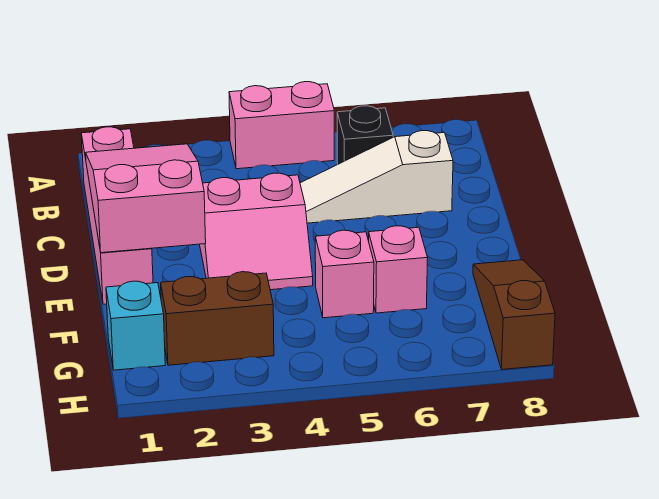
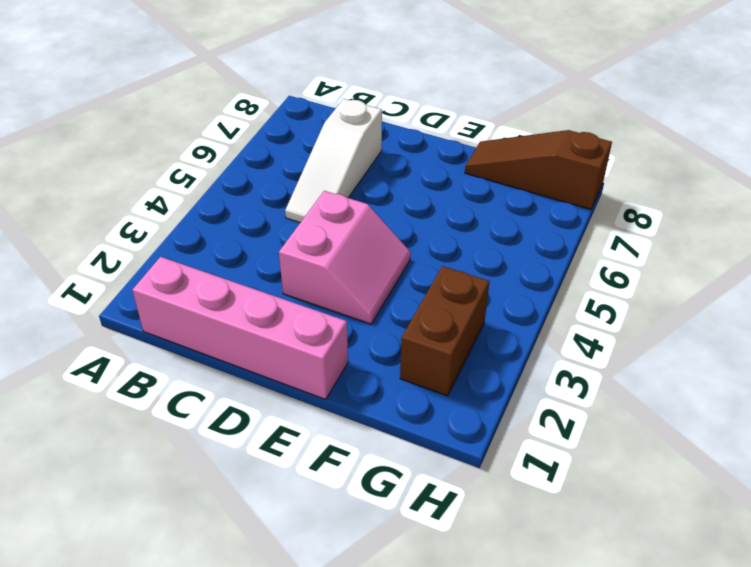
none -> pink brick A4:A5 level 1
none -> black brick B6 level 1

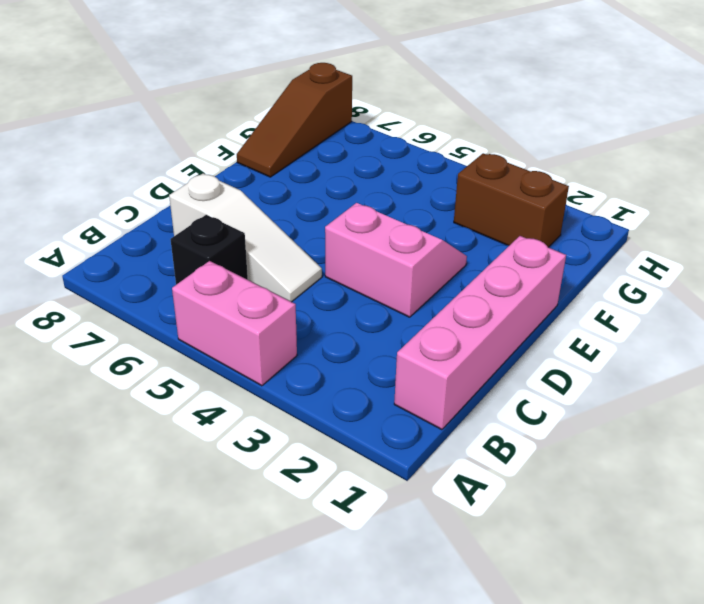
none -> pink brick F5 level 1
none -> pink brick F6 level 1

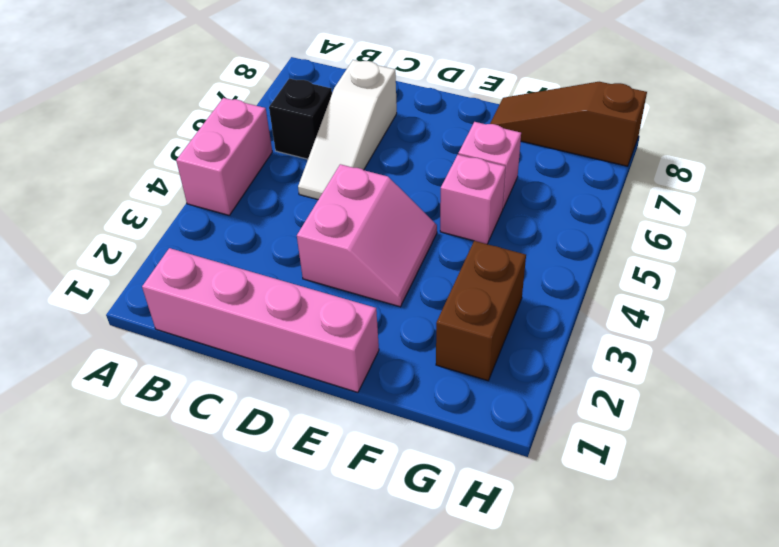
none -> cyan brick G1 level 1
none -> pink slope C1:E2 level 2 top E

